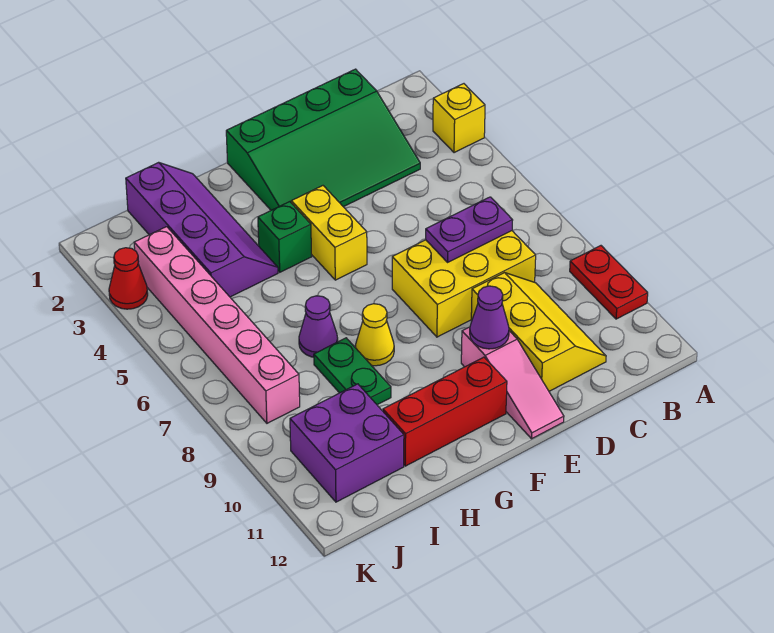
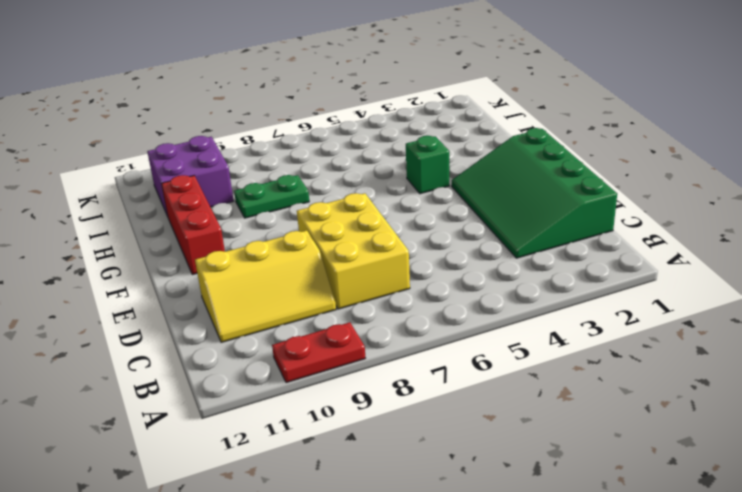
none -> yellow brick A3 level 1
none -> pink slope E10:E12 level 1 top 10
none -> yellow brick F4:F5 level 1

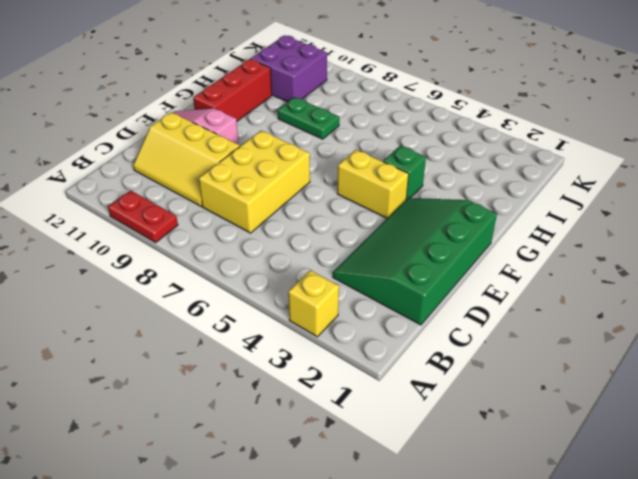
none -> yellow cone G8 level 1
none -> purple slope H1:I4 level 1 top I
none -> purple cone H7 level 1

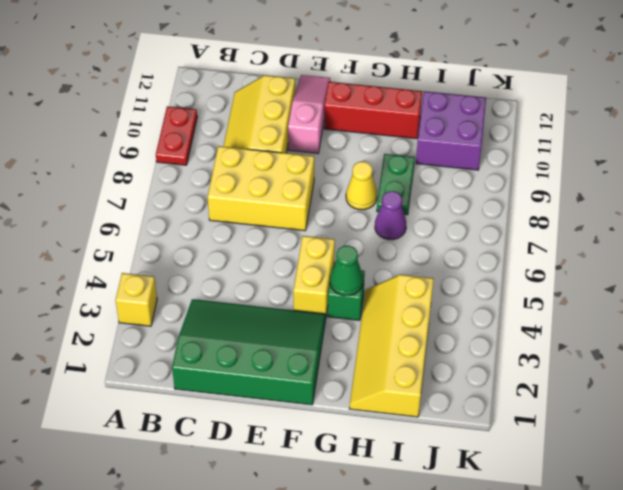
green cone G4 level 2 -> none
yellow slope H1:I4 level 1 top I -> purple slope H1:I4 level 1 top I
none -> pink brick J3:J8 level 1
none -> red cone K3 level 1
none -> purple plate C7:D7 level 2

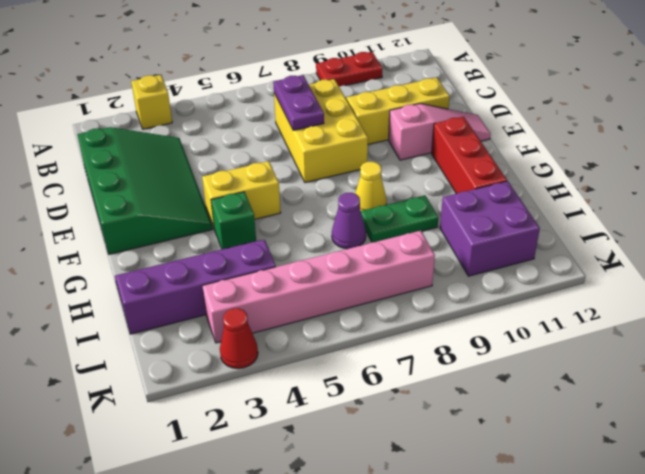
none -> purple cone E10 level 2

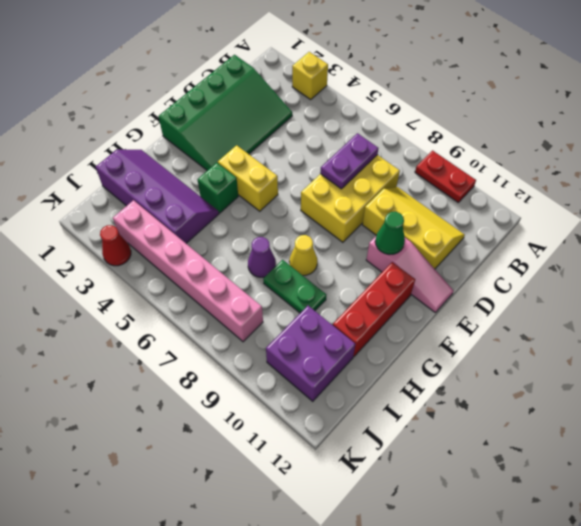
green cone E10 level 2 -> purple cone E10 level 2

